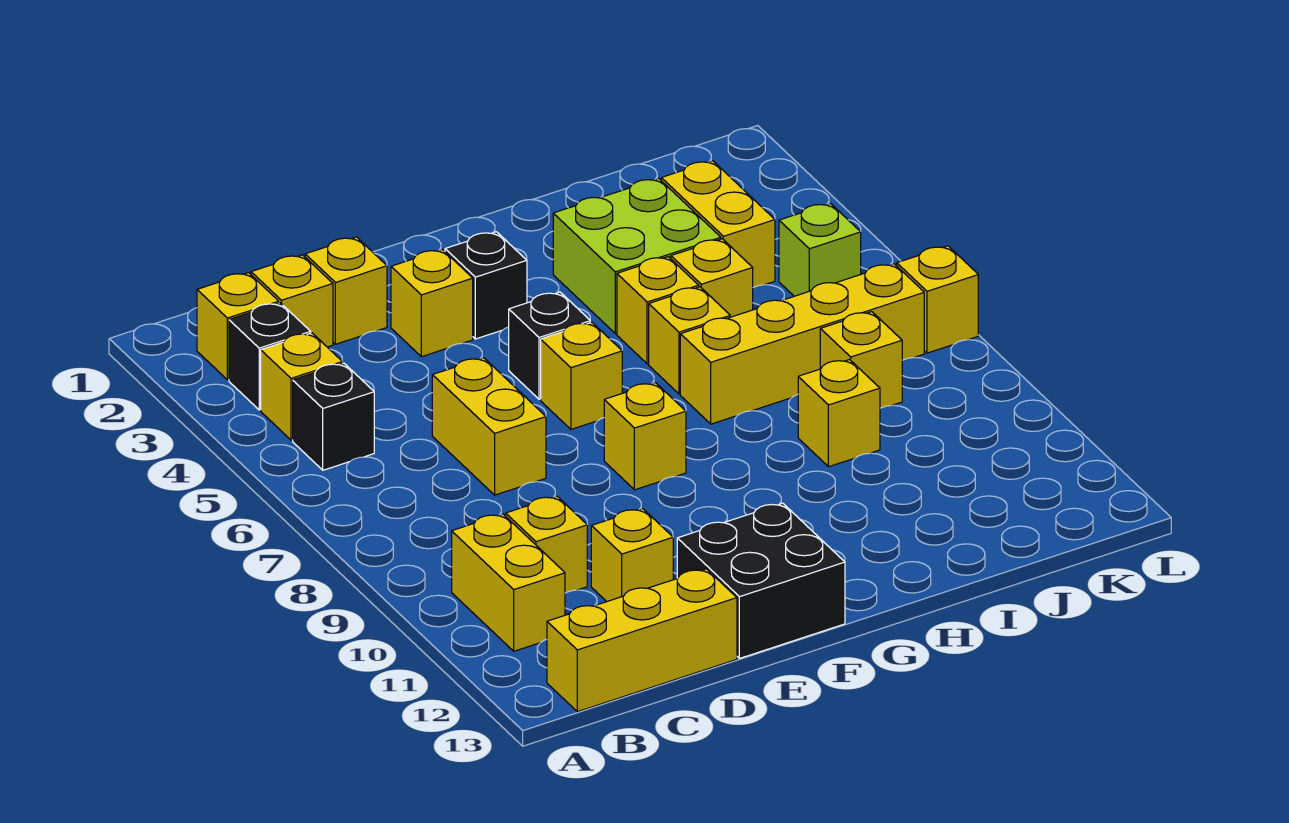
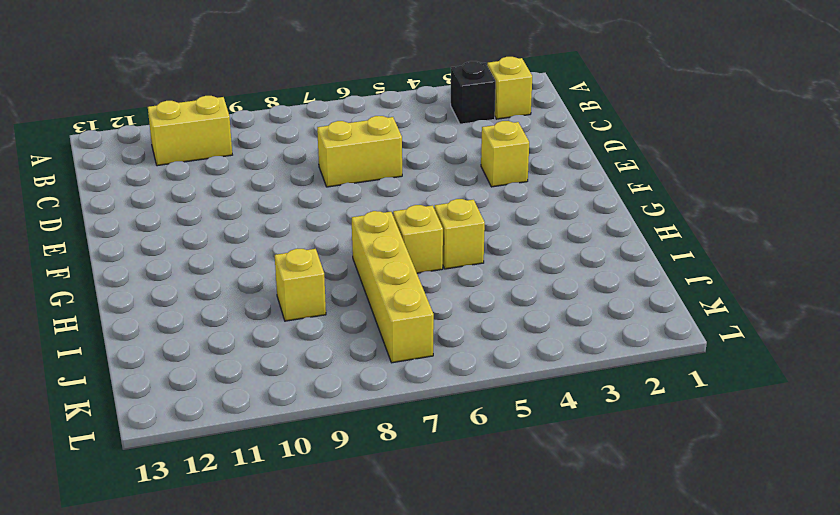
none -> yellow brick B4 level 1
none -> black brick B5 level 1
none -> yellow brick B13:D13 level 1

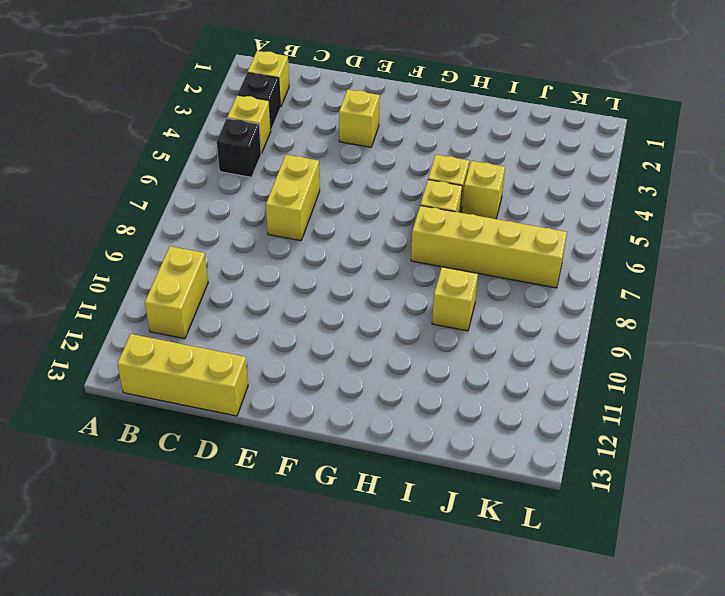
none -> yellow brick C2 level 1
none -> yellow brick C10 level 1
none -> yellow brick D2 level 1

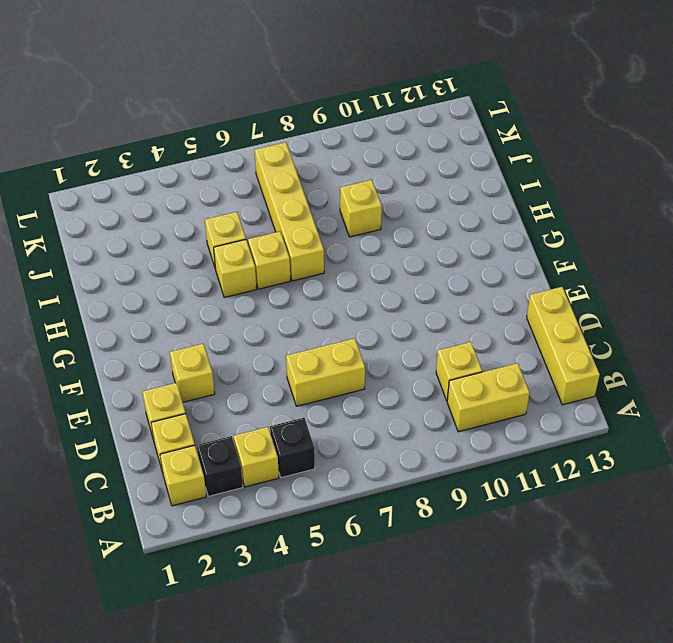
none -> yellow brick D11 level 1
none -> black brick E12:F13 level 1
none -> black brick F3 level 1

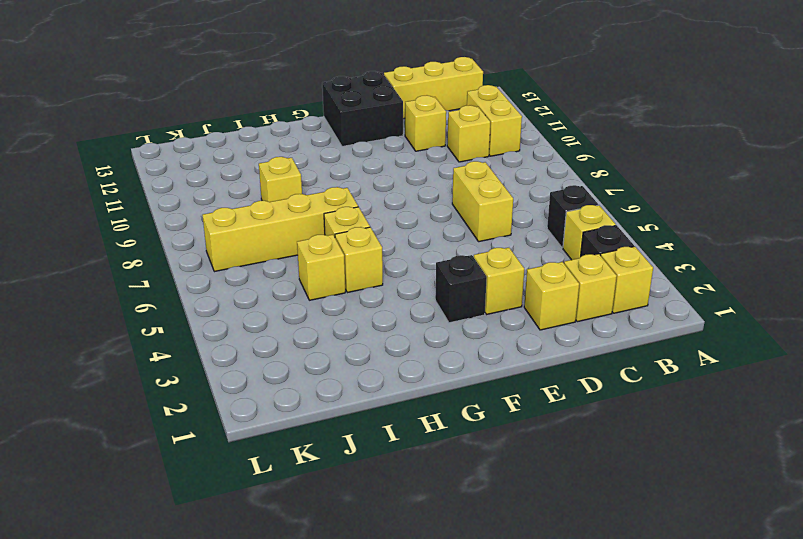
none -> black brick F5 level 1
none -> yellow brick F6 level 1
none -> yellow brick F8 level 1

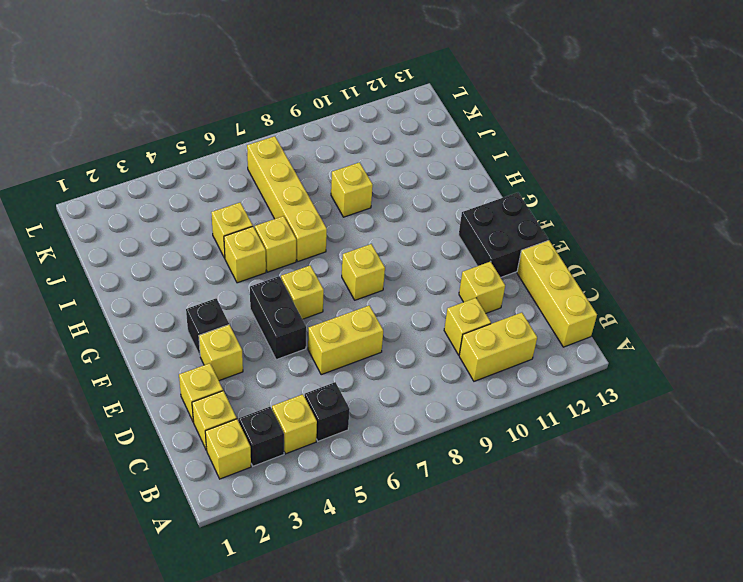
black brick E5:F5 level 1 -> black brick F5 level 1
none -> lime brick H3:I4 level 1
none -> yellow brick J3:J4 level 1
none -> yellow brick J8 level 1

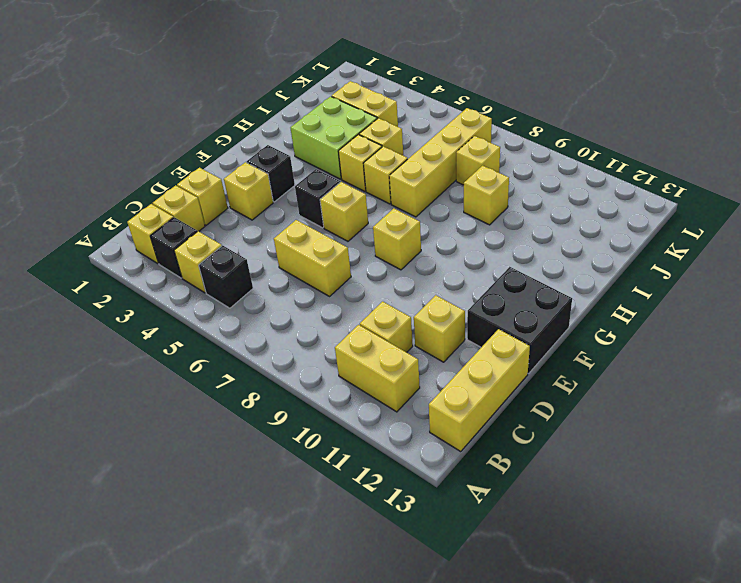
none -> lime brick K5 level 1
none -> yellow brick L7 level 1

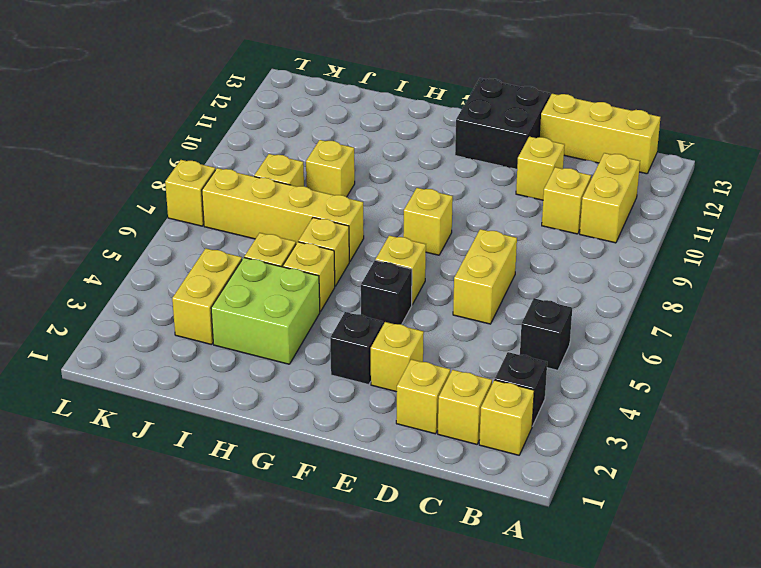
none -> yellow brick B4 level 1
none -> lime brick K5 level 1

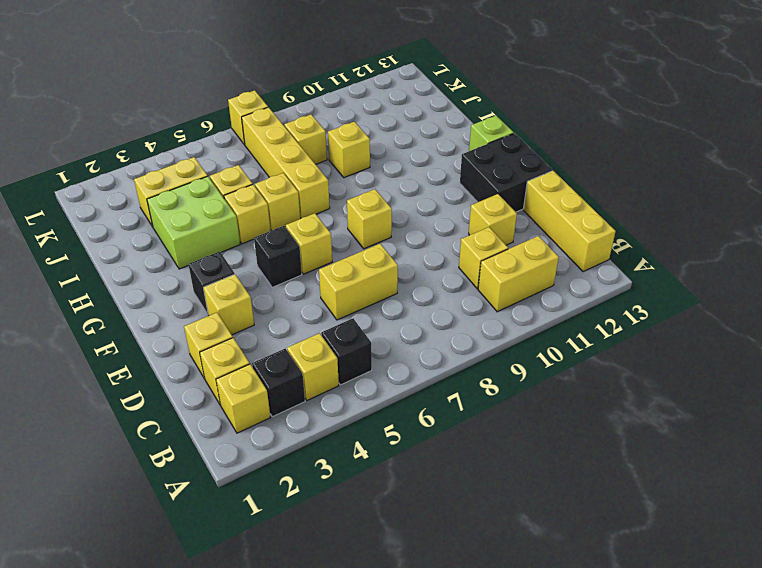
lime brick G13 level 1 -> lime brick K5 level 1

